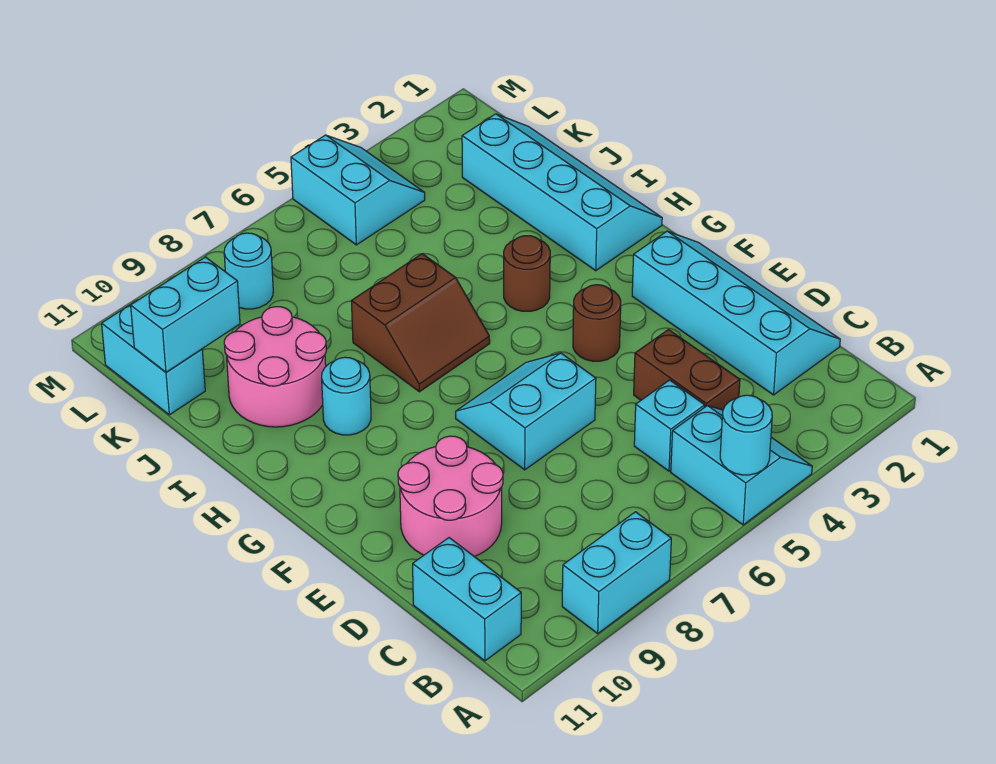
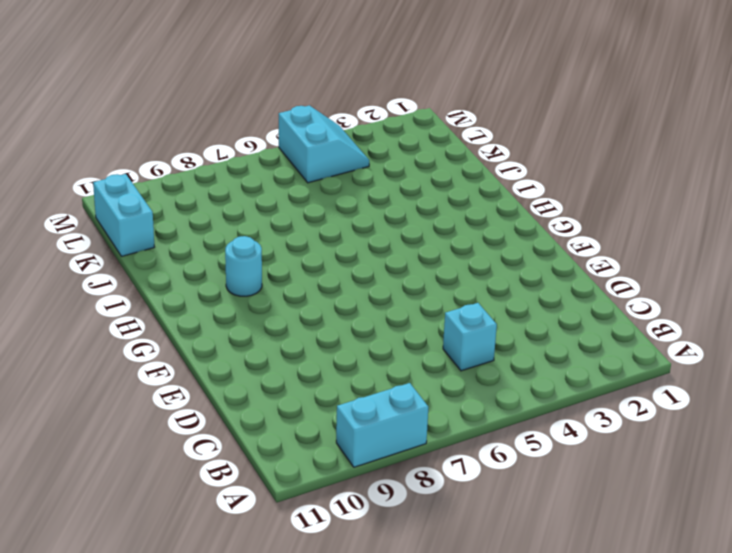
none -> cyan slope A4:B5 level 1 top 5
none -> cyan brick B11:C11 level 1
none -> cyan slope C1:F2 level 1 top 2

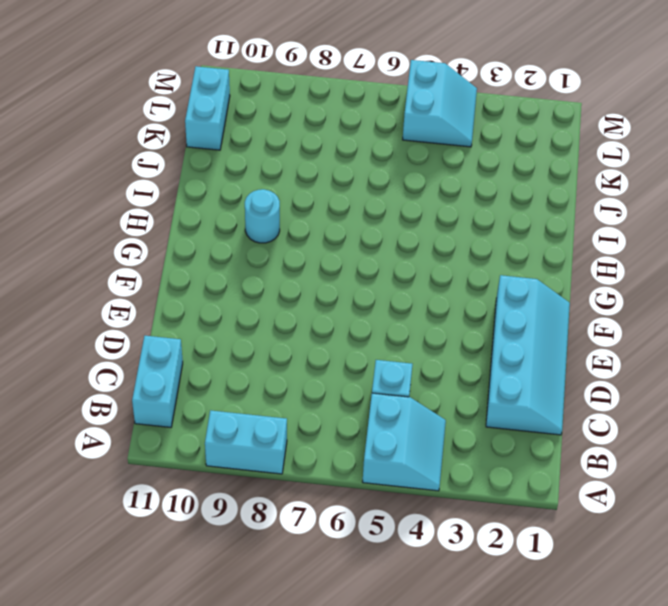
none -> brown brick C4:D4 level 1
none -> pink round brick D9:E10 level 1
none -> cyan slope E6:F7 level 1 top E

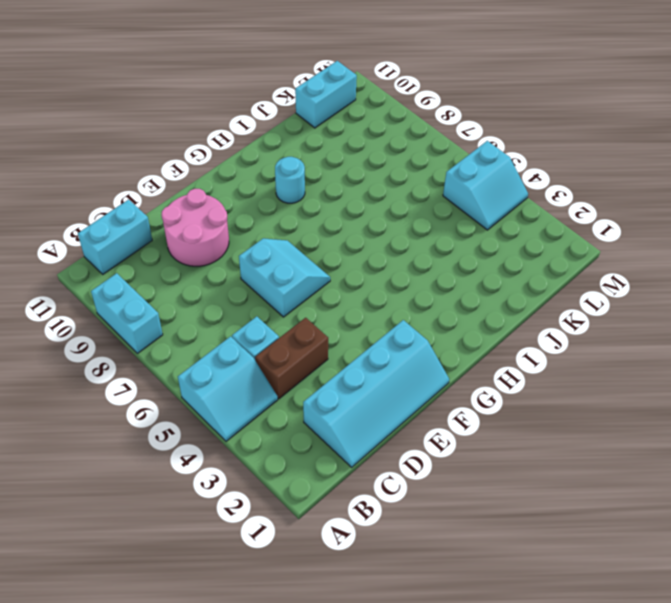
none -> brown round brick F4 level 1
none -> cyan slope H1:K2 level 1 top 2
none -> brown round brick H4 level 1

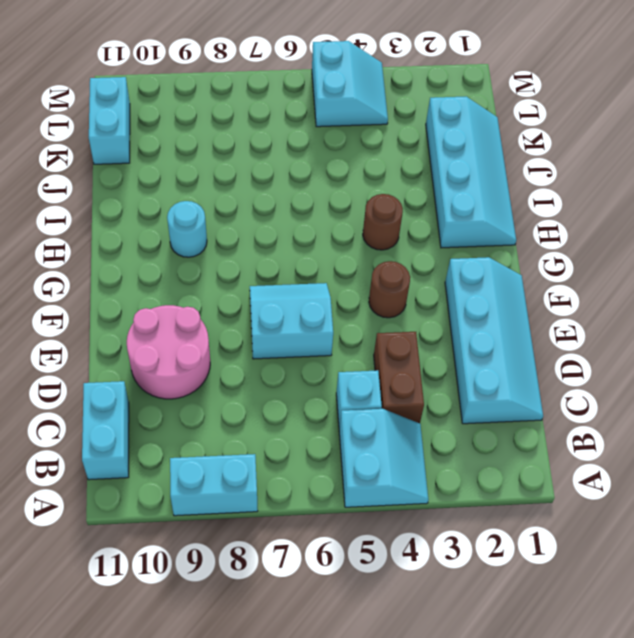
none -> brown slope H6:I7 level 1 top I
none -> pink round brick I9:J10 level 1
none -> cyan round brick L8 level 1

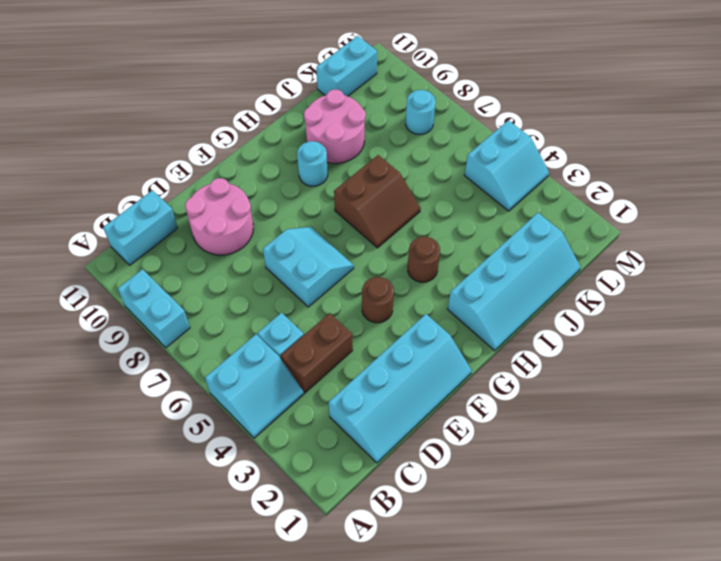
brown slope H6:I7 level 1 top 7 -> brown slope H6:I7 level 1 top I
none -> cyan round brick A5 level 2
none -> cyan brick K10:K11 level 2

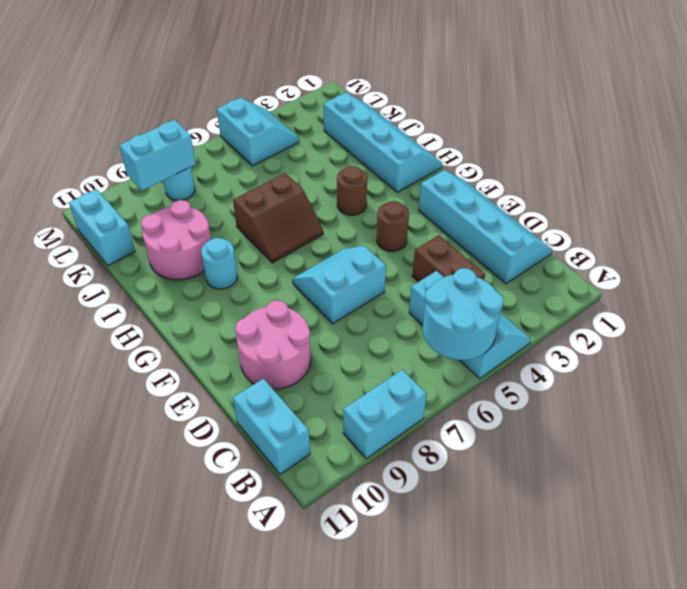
cyan round brick A5:B6 level 2 -> cyan round brick A5 level 2
cyan brick L8:L9 level 2 -> cyan brick K10:K11 level 2

